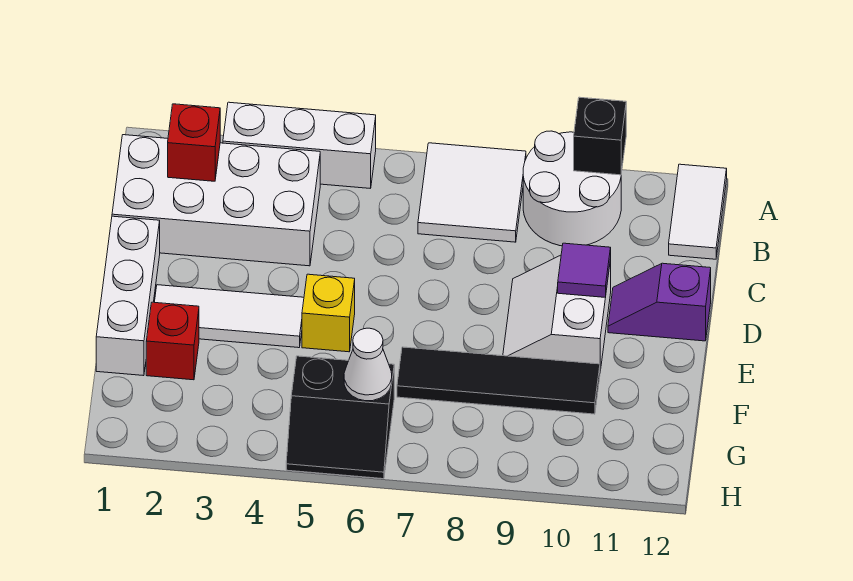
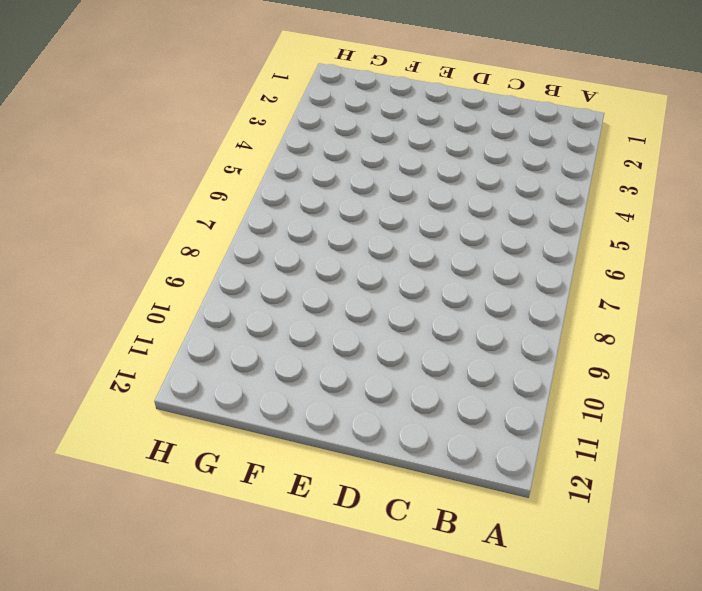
none -> white brick A3:A5 level 1
none -> white tile A7:B8 level 1
none -> white round brick A9:B10 level 1

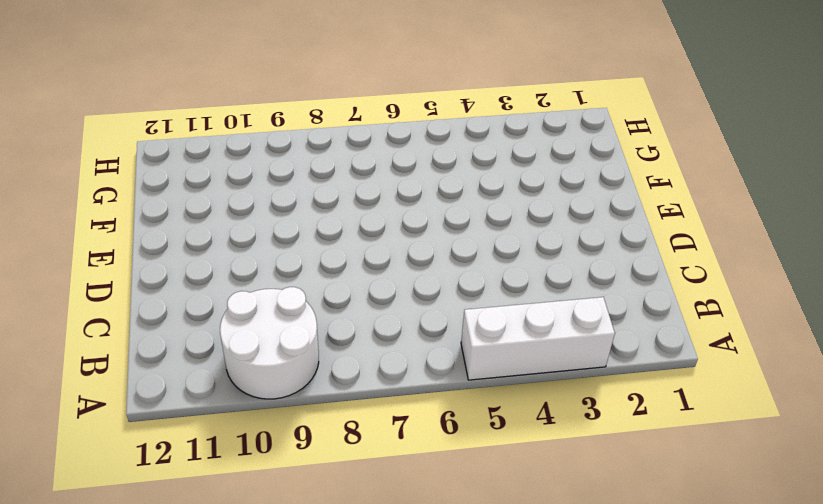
none -> white tile A7:B8 level 1
none -> white tile A12:B12 level 1
none -> white brick B1:C4 level 1

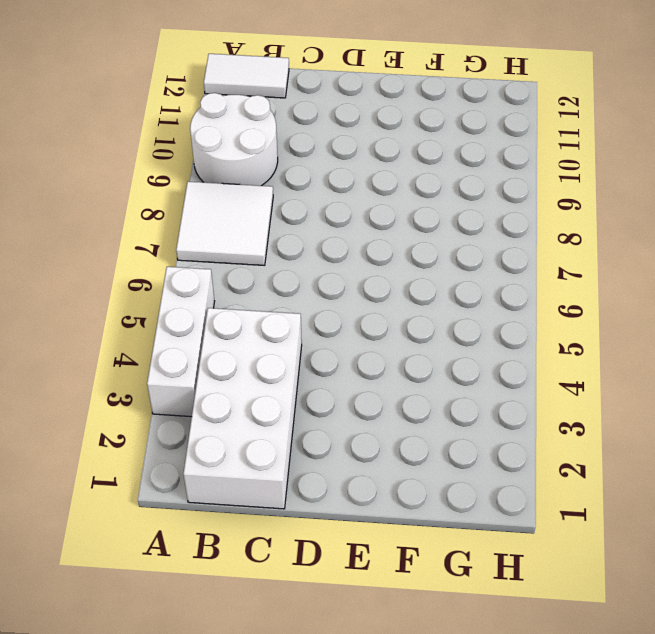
none -> white brick D1:F1 level 1
none -> white slope D9:E10 level 1 top 10
none -> purple slope D11:D12 level 1 top 12

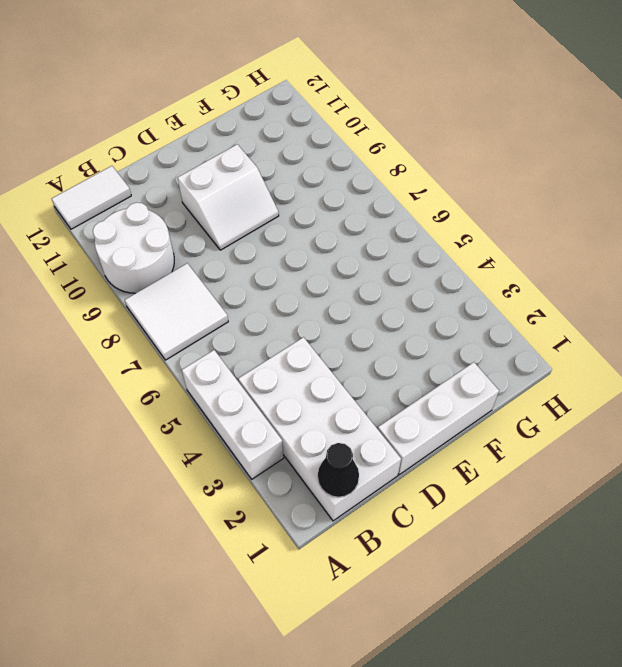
black cone B1 level 2 -> none
none -> purple slope D11:D12 level 1 top 12
none -> white tile E2:E4 level 1
none -> yellow brick E5 level 1

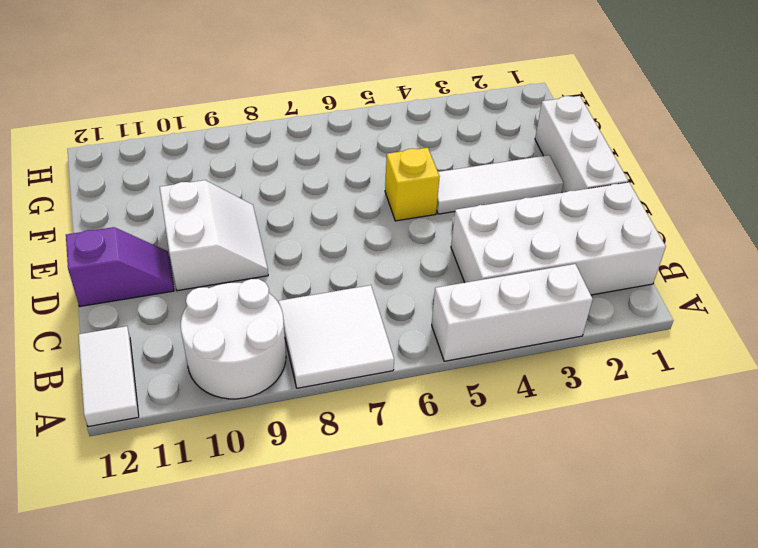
none -> red brick F2 level 1
none -> black tile F7:F10 level 1
none -> black slope G5:H6 level 1 top G

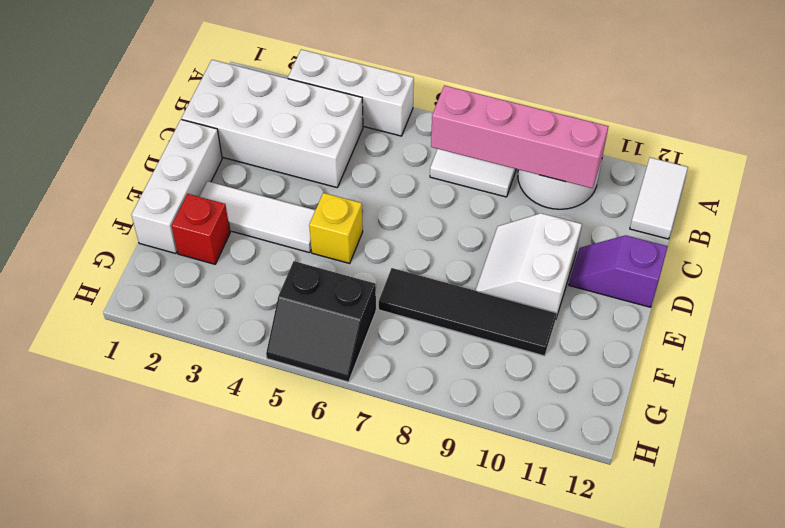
pink brick B7:B10 level 2 -> none
none -> black brick A10 level 2
none -> red brick B2 level 2
none -> purple tile D10 level 2

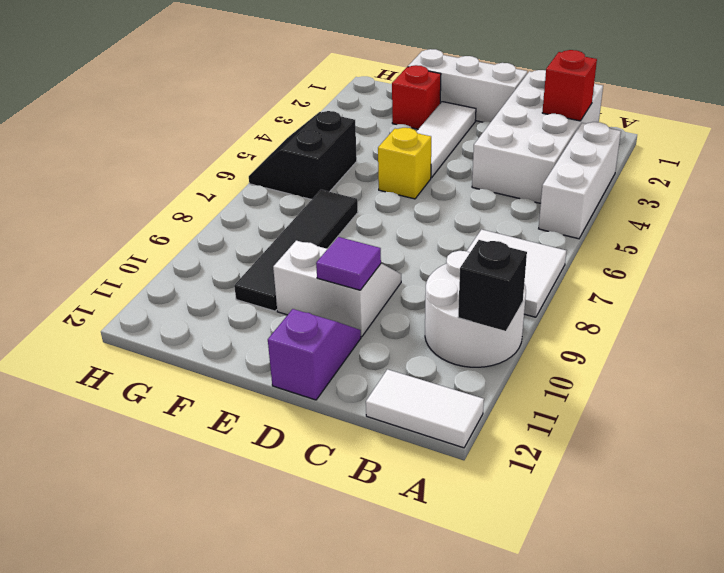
none -> white cone G6 level 2

